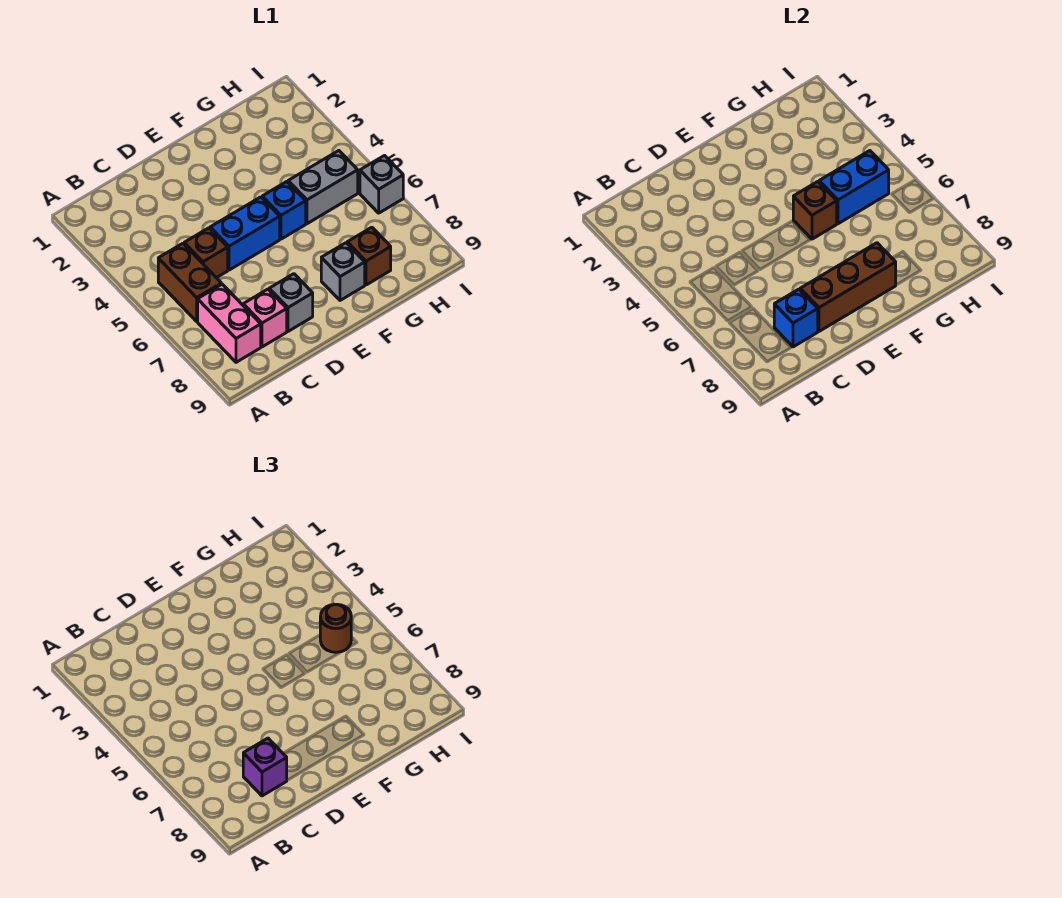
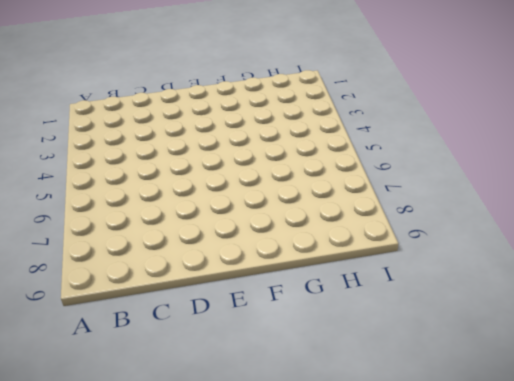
none -> brown brick B5:B6 level 1
none -> pink brick B7:B8 level 1
none -> brown brick C5 level 1

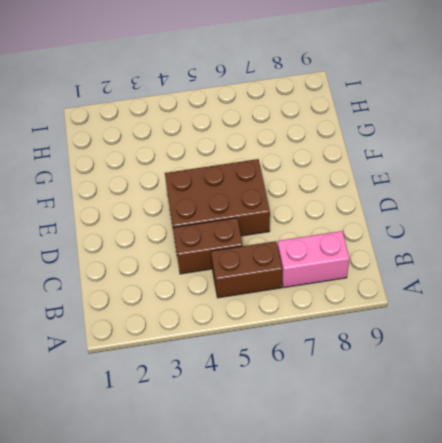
brown brick C4:C5 level 1 -> brown brick C5 level 1
brown brick D4:E6 level 1 -> blue brick D5:E5 level 1
none -> pink brick C8 level 1
none -> grey brick D8 level 1
none -> blue brick F5 level 1

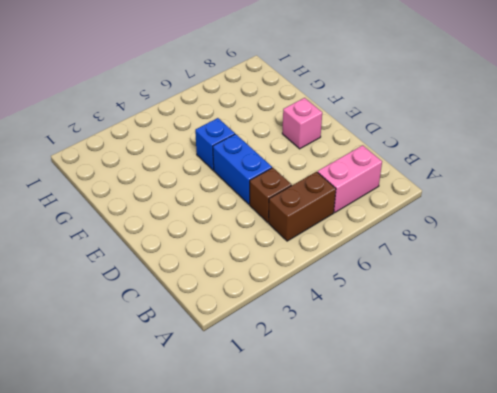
pink brick E8 level 1 -> pink brick C8 level 1
none -> grey brick D8 level 1
none -> grey brick F8 level 1
none -> grey brick G5:H5 level 1

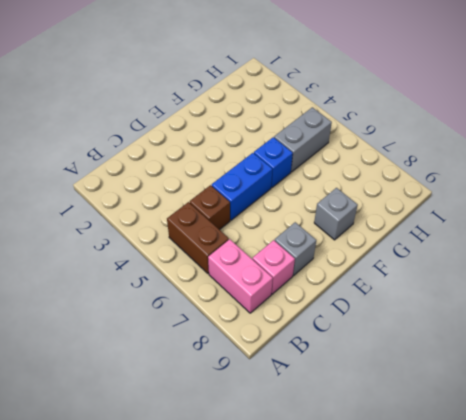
none -> brown brick G8 level 1
none -> grey brick I6 level 1
none -> blue brick C8 level 2

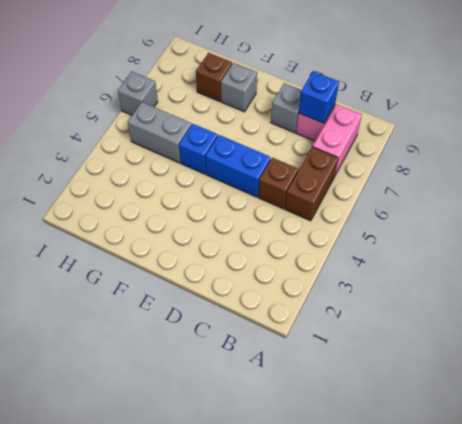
none -> brown brick D8:F8 level 2
none -> brown brick F5 level 2
none -> blue brick G5:H5 level 2

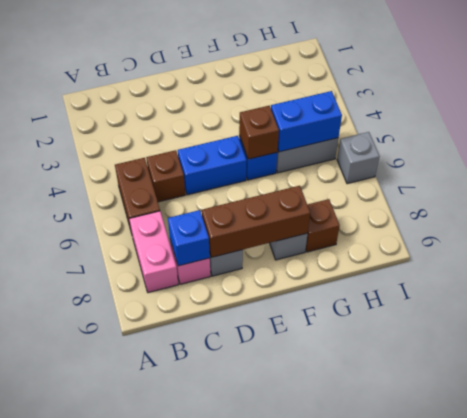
none -> purple brick C8 level 3
none -> brown round brick H5 level 3

